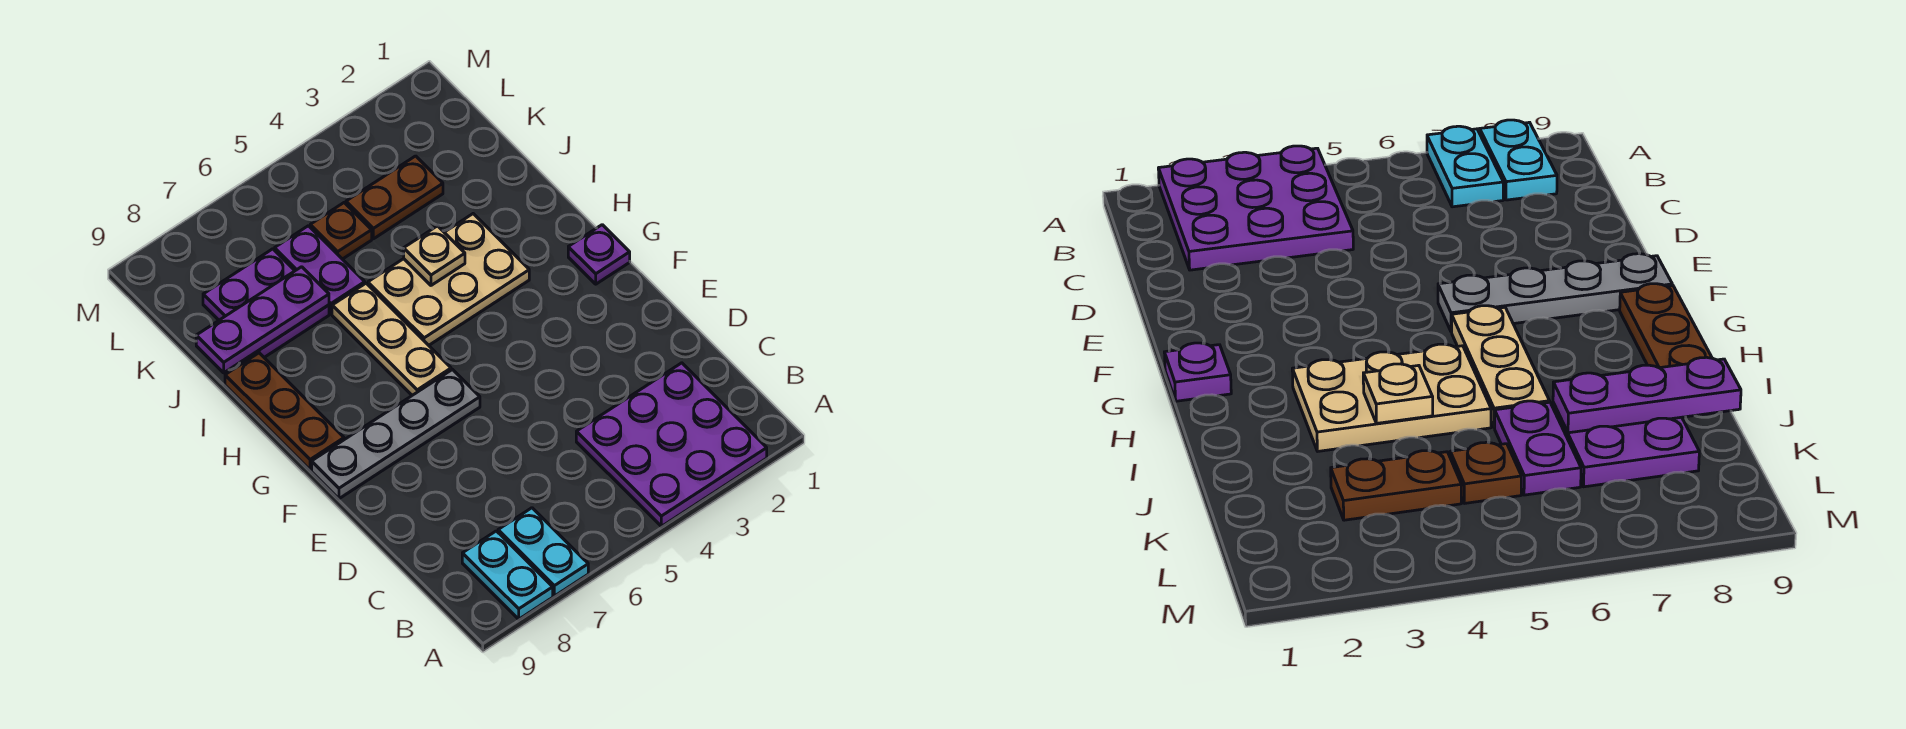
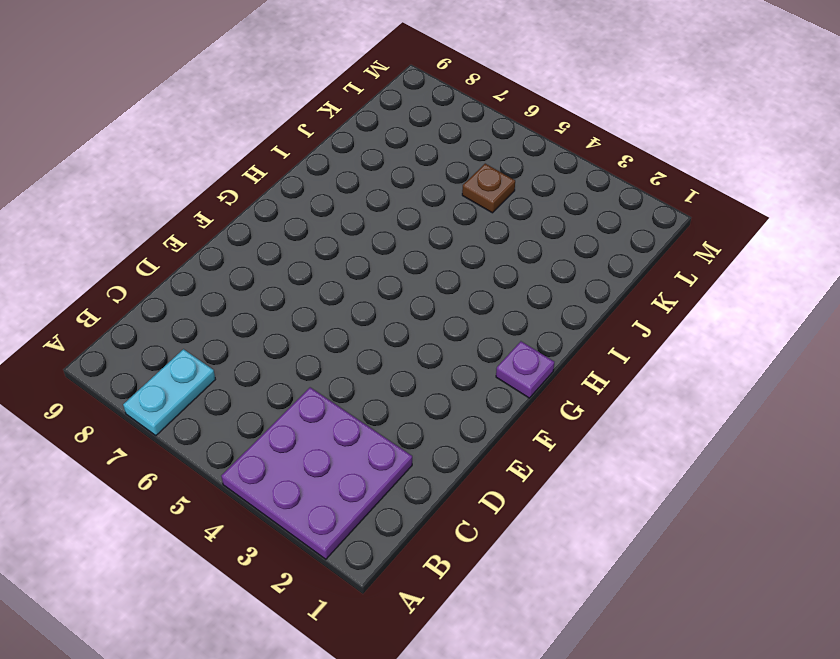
none -> cyan plate A8:B8 level 1
none -> grey plate F6:F9 level 1
none -> tan plate G6:I6 level 1

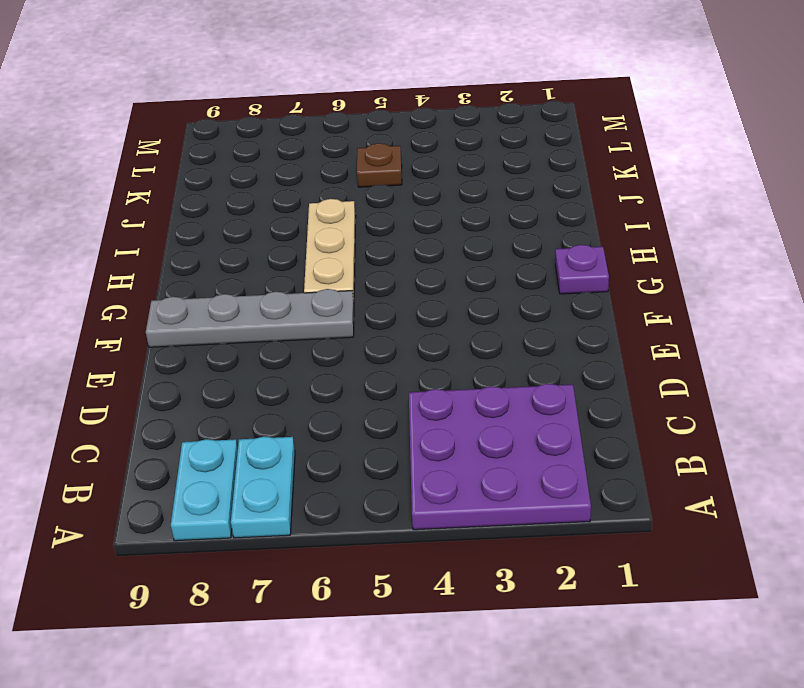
none -> brown plate G9:I9 level 1
none -> tan plate H3:I5 level 1
none -> purple plate J6:K6 level 1

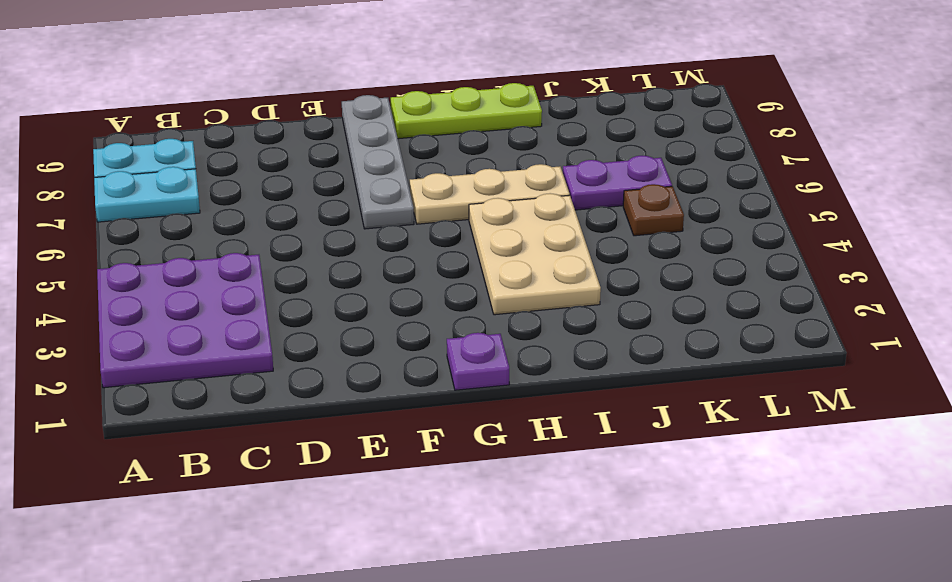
lime plate G9:I9 level 1 -> brown plate G9:I9 level 1
none -> purple plate J7:K8 level 1
none -> brown plate K3:K4 level 1
none -> tan plate I4 level 2

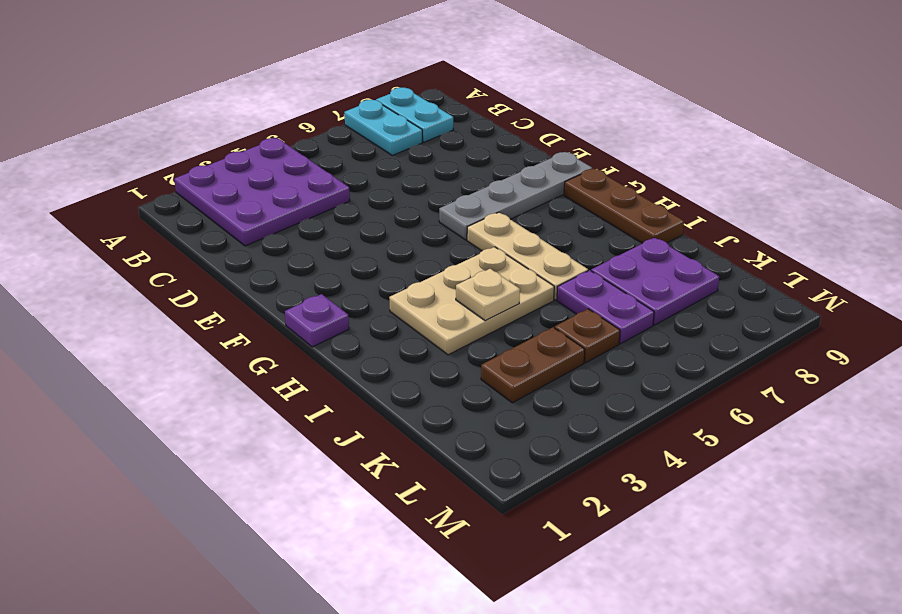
none -> purple plate J7:J9 level 2

